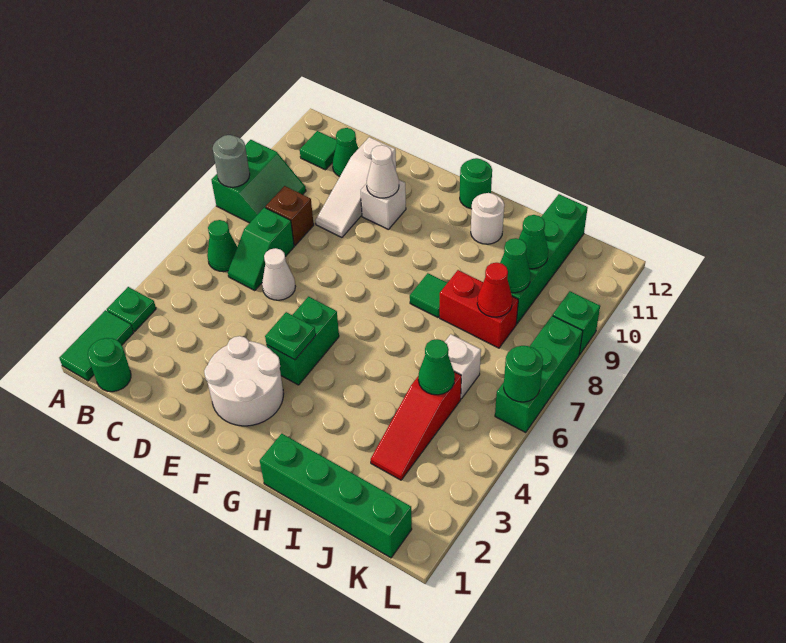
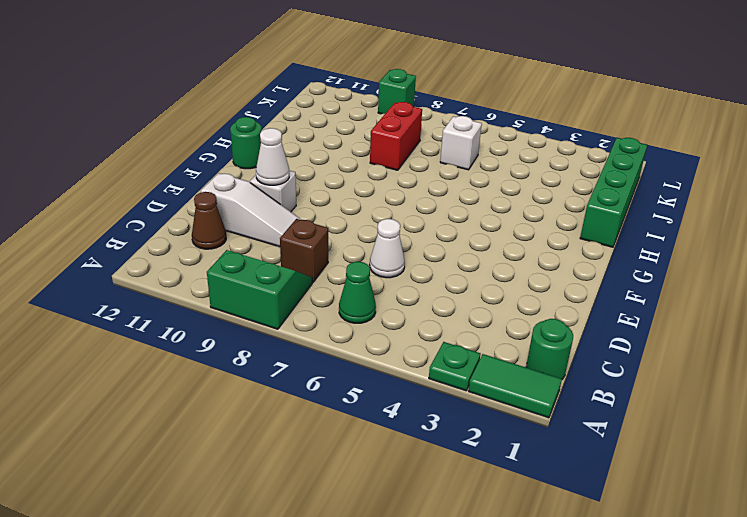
brown cone C11 level 1 -> green cone C11 level 1
none -> green tile B11 level 1
none -> green slope C6:C7 level 1 top 7
none -> white round brick E2:F3 level 1
none -> green brick F4:F5 level 1

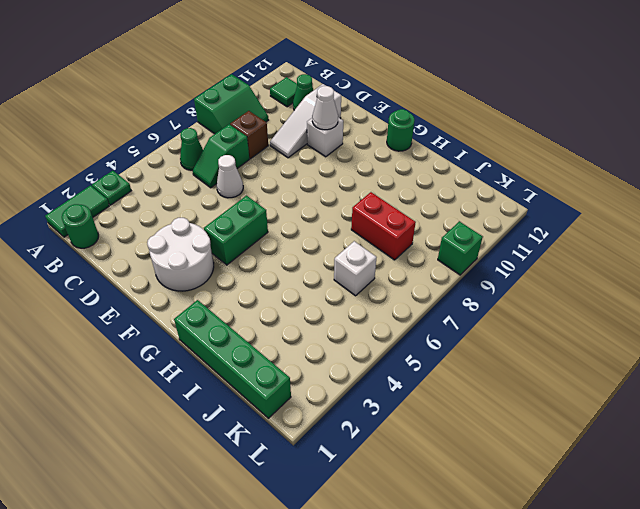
none -> green tile H8 level 1
none -> white round brick H11 level 1
none -> red slope J3:J5 level 1 top 5
none -> green brick J9:J12 level 1

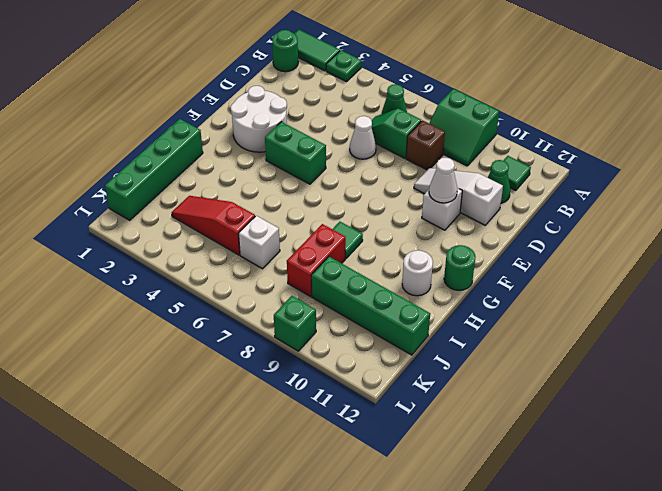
none -> green brick L6:L8 level 1
none -> grey round brick A8 level 2
none -> green plate F4 level 2
none -> green cone J5 level 2

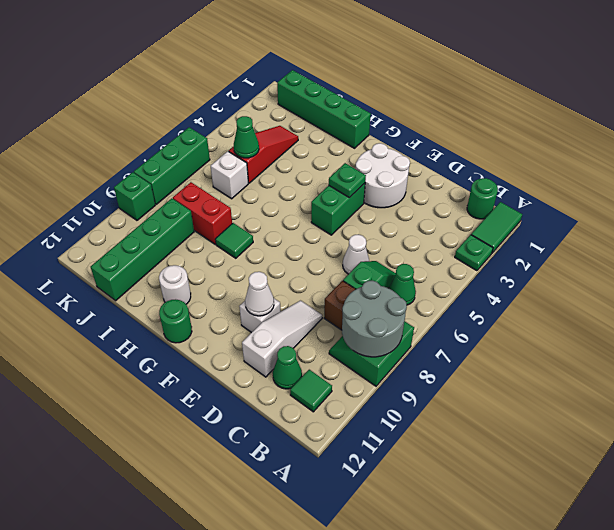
grey round brick A8:B9 level 2 -> grey round brick A8 level 2
none -> red cone J8 level 2
none -> green cone J9 level 2
none -> green cone J10 level 2
none -> green round brick L6 level 2

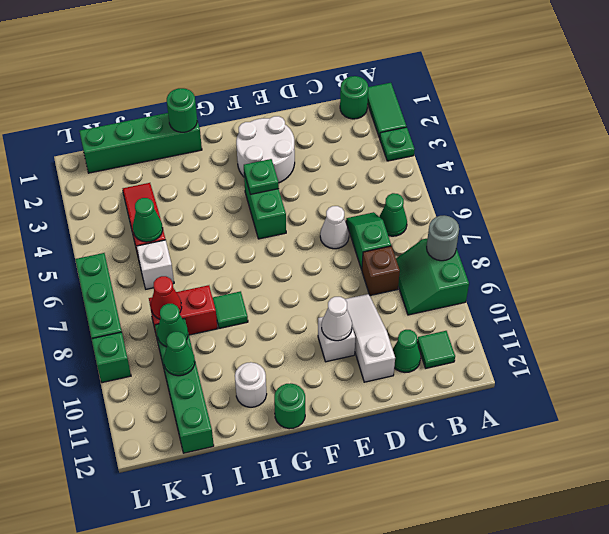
green round brick H1 level 2 -> green round brick L6 level 2

